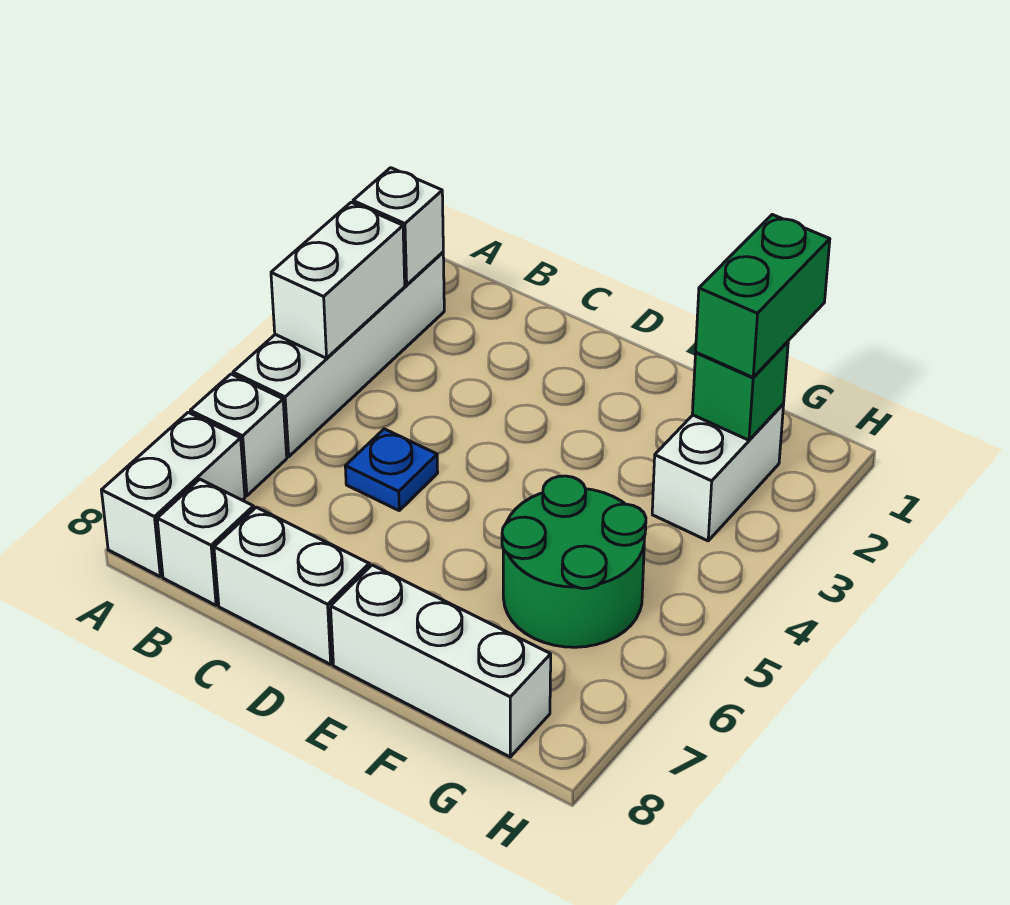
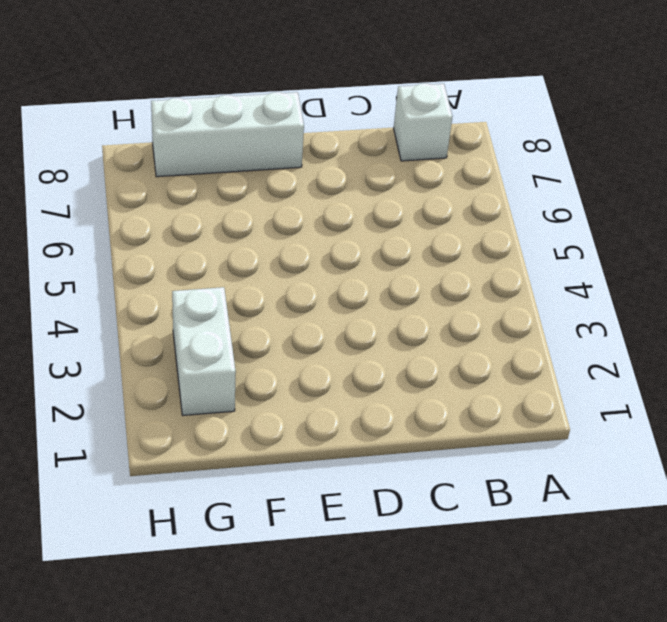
none -> white brick A2:A5 level 1
none -> white brick A6 level 1
none -> white brick A7:A8 level 1

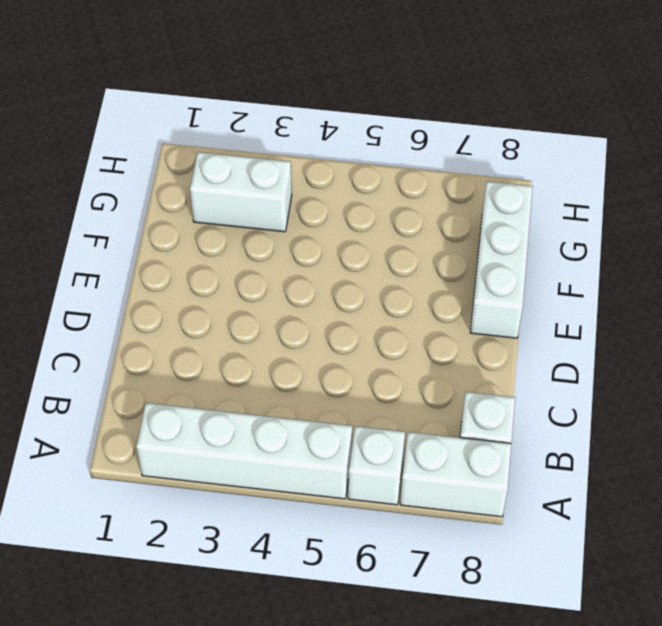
none -> blue plate C5 level 1
none -> white brick C8:D8 level 1
none -> green round brick F5:G6 level 1

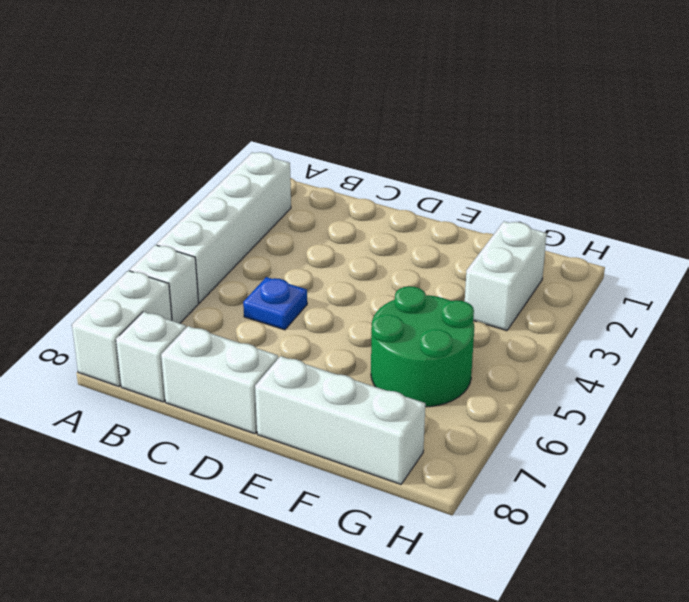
none -> white brick A2 level 2
none -> white brick A3:A4 level 2
none -> green brick G2 level 2

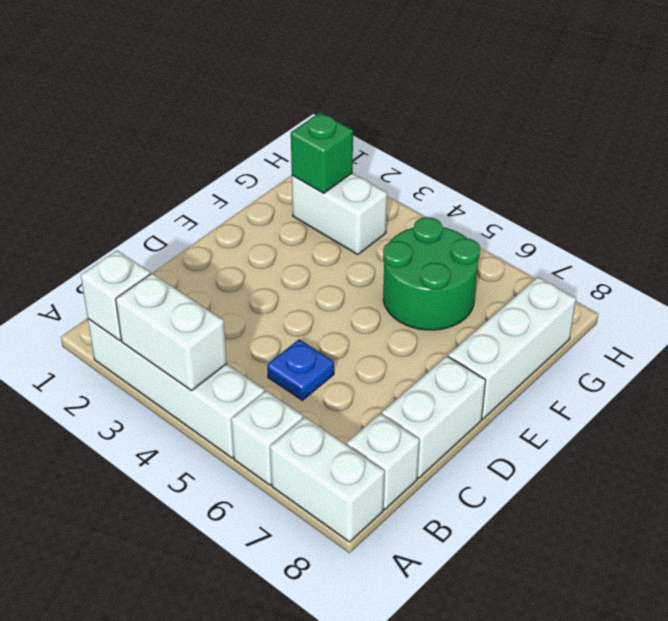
none -> green brick G1:G2 level 3

